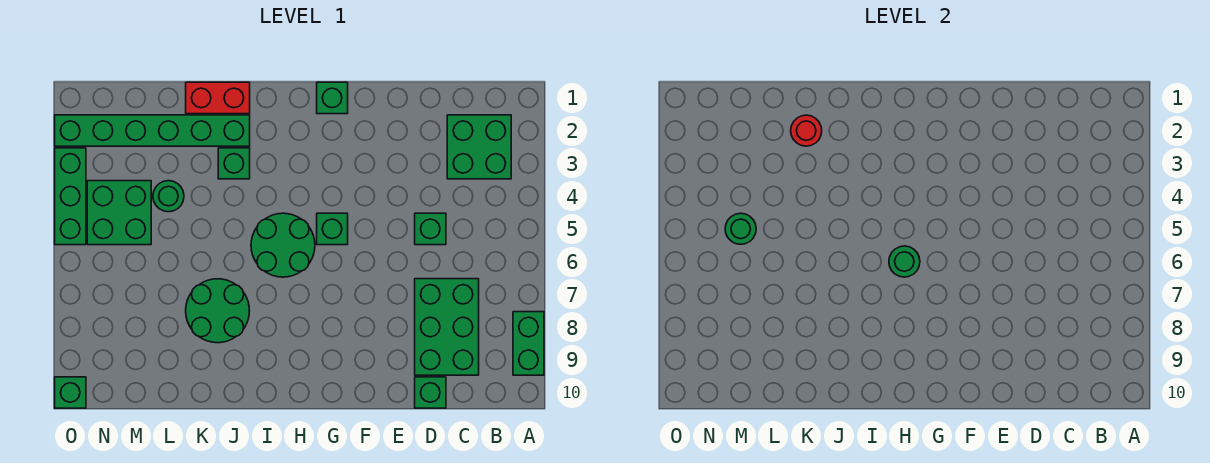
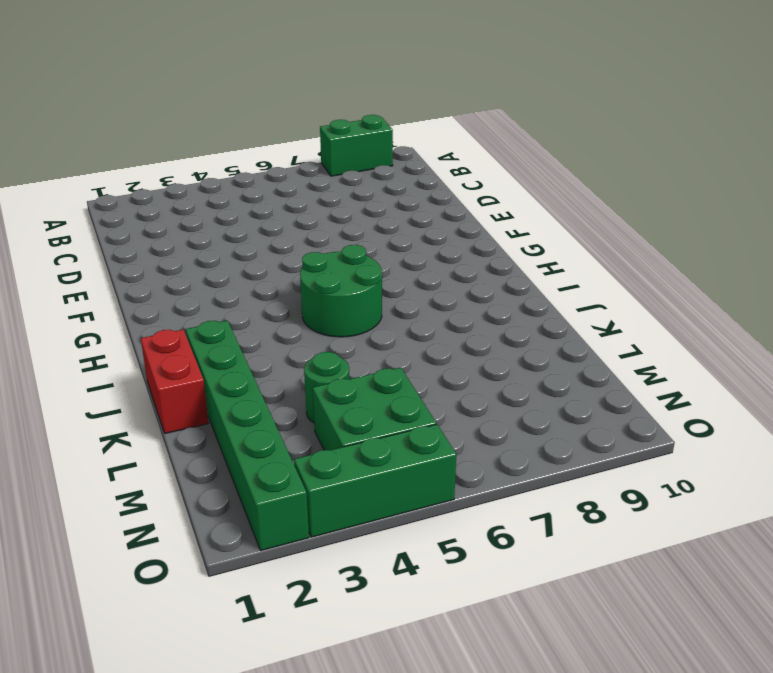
none -> green brick B2:C3 level 1
none -> green brick C7:D9 level 1
none -> green brick D5 level 1

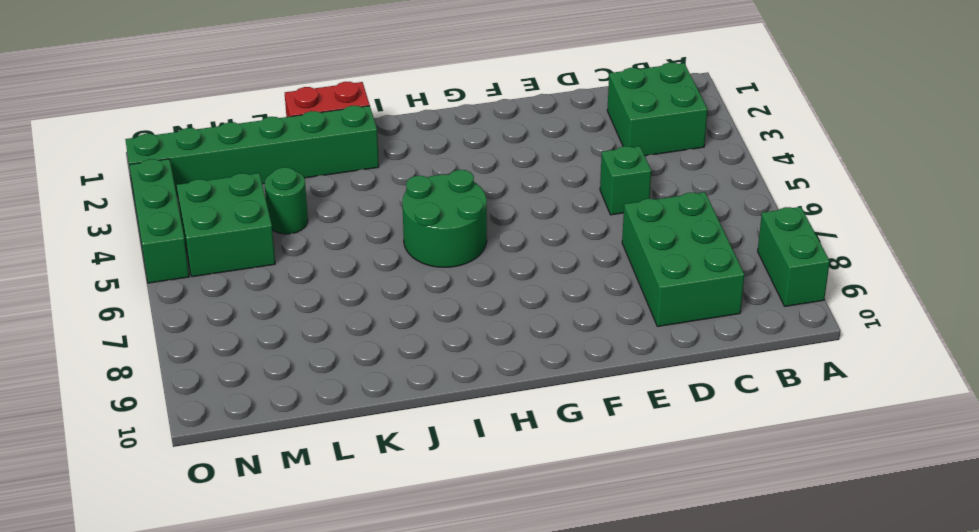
none -> green brick D10 level 1
none -> green brick G1 level 1
none -> green brick G5 level 1

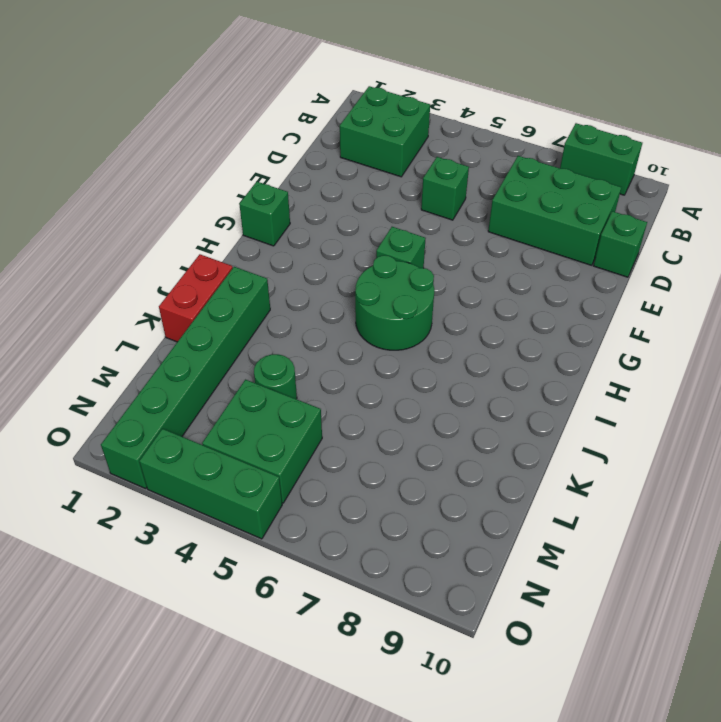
none -> green brick J3 level 1
none -> green round brick J7:K8 level 1
none -> green brick O10 level 1

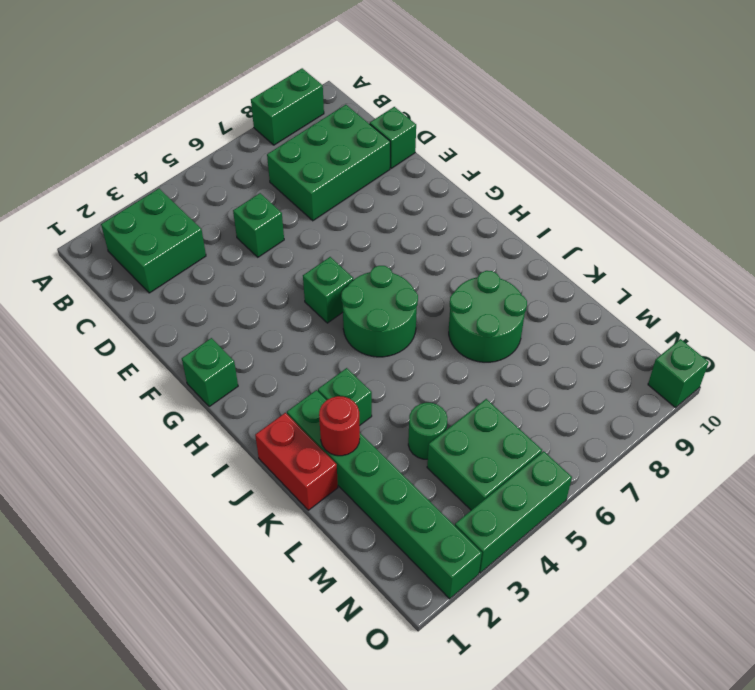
none -> green round brick H6 level 2
none -> green round brick M5 level 2

